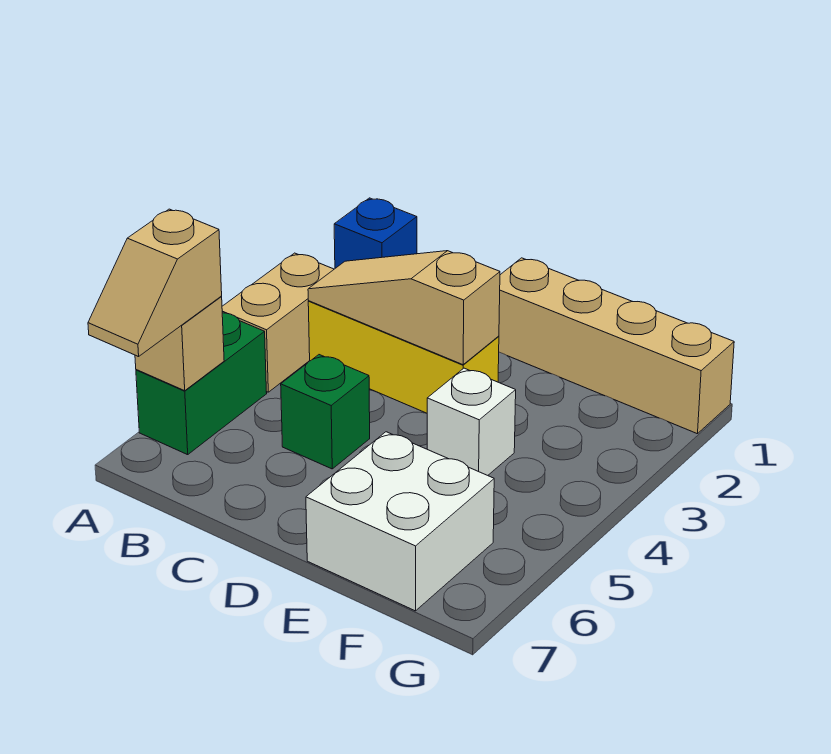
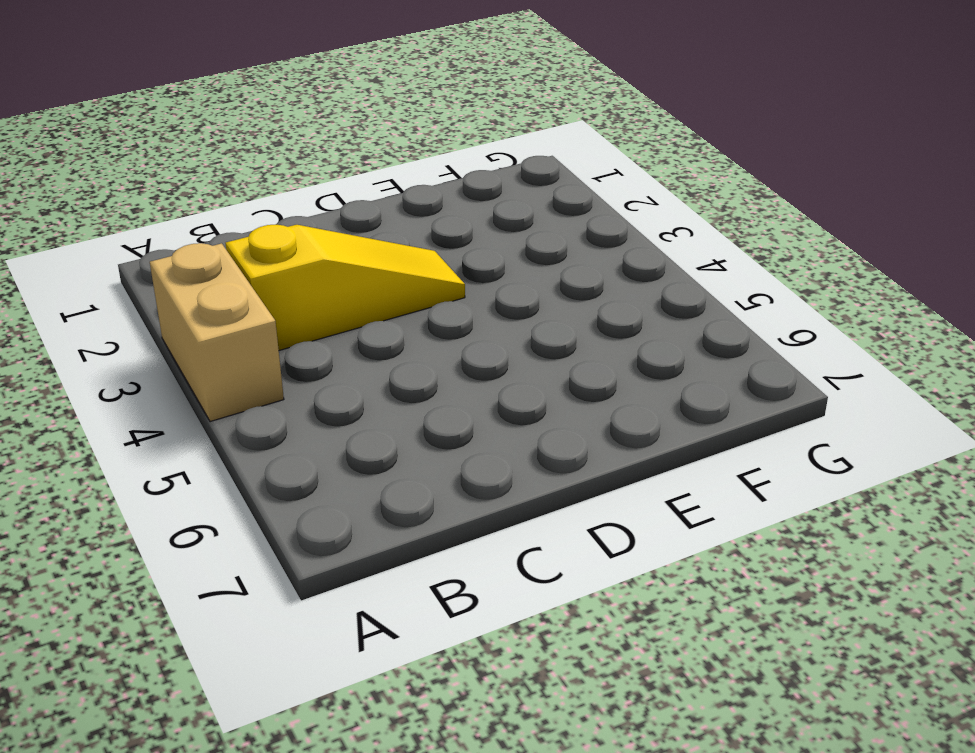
yellow slope B3:D3 level 1 top B -> yellow brick B3:D3 level 1
none -> blue brick A1 level 1
none -> green brick A5:A6 level 1

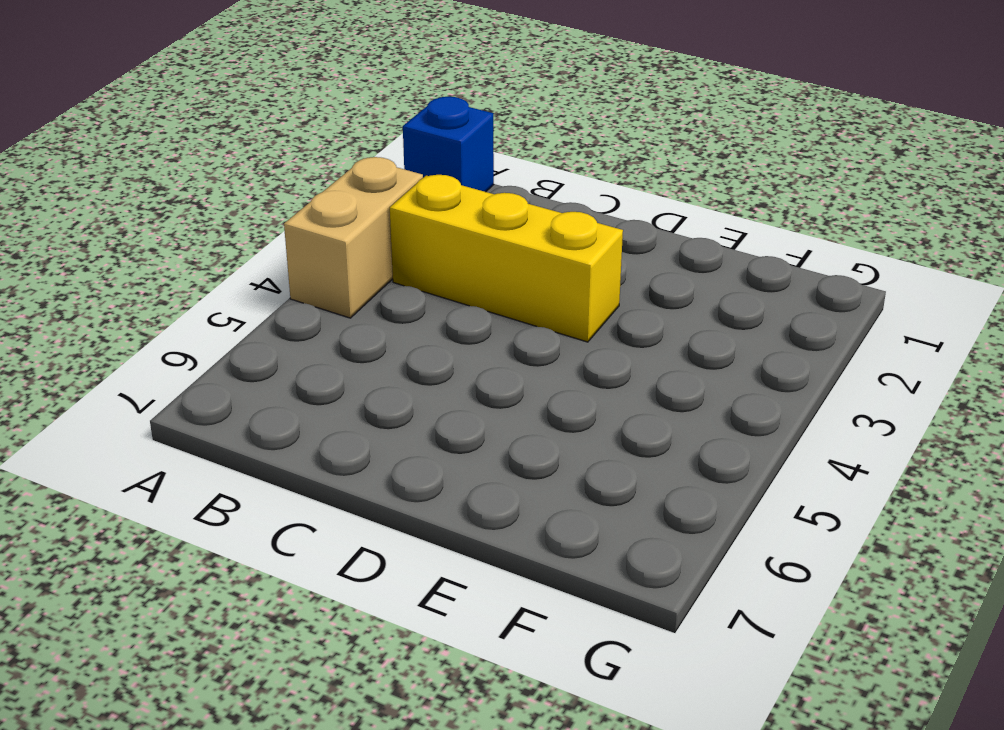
none -> green brick A5:A6 level 1
none -> green brick C5 level 1

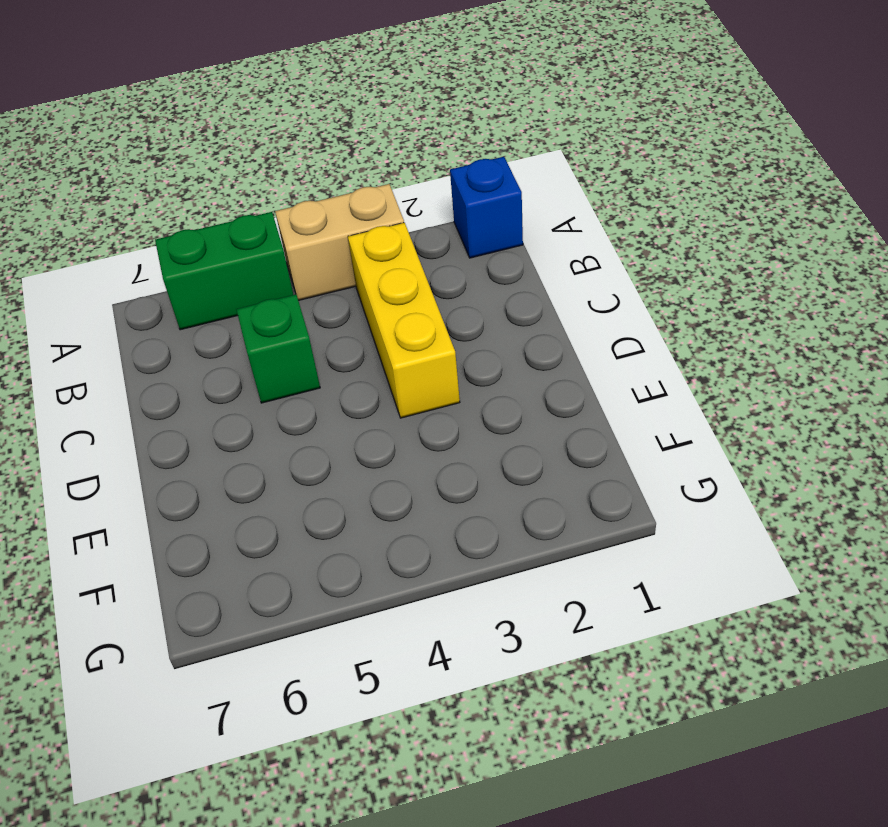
none -> tan brick D1:G1 level 1
none -> white brick E4 level 1

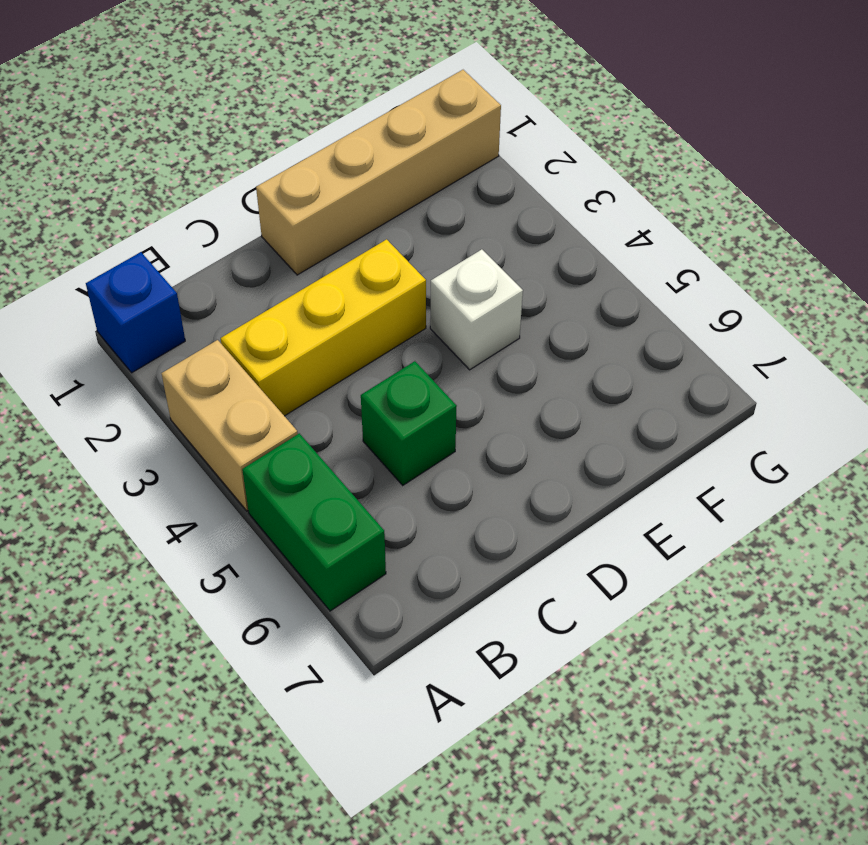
none -> white brick E6:F7 level 1
none -> tan brick A6 level 2

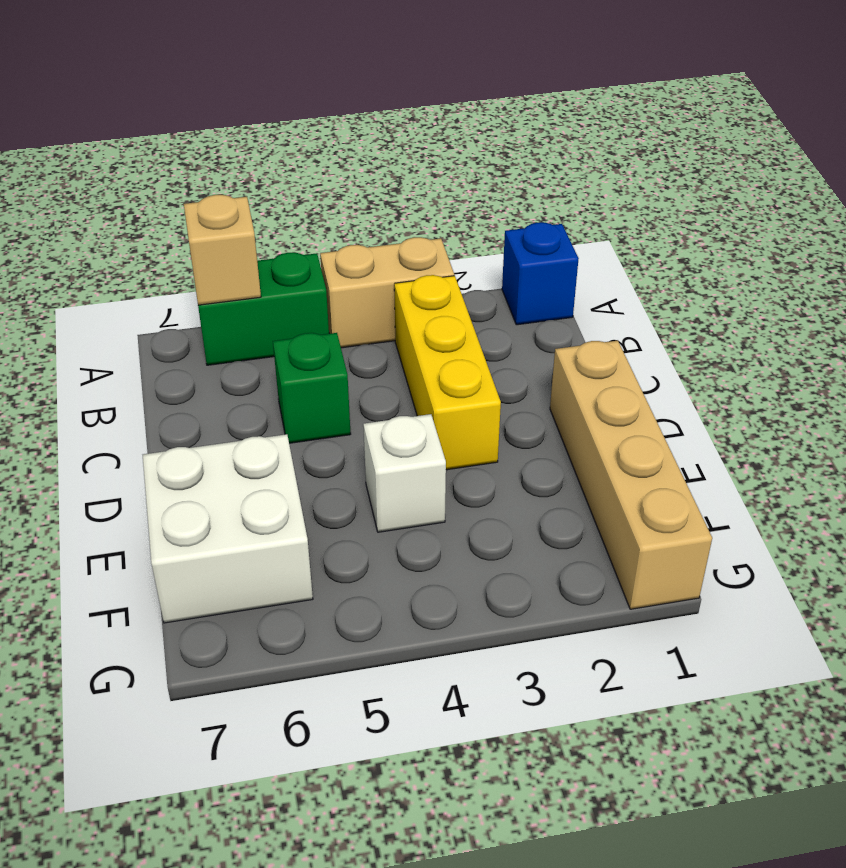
none -> tan slope B3:D3 level 2 top D
none -> tan slope A6:A7 level 3 top 6

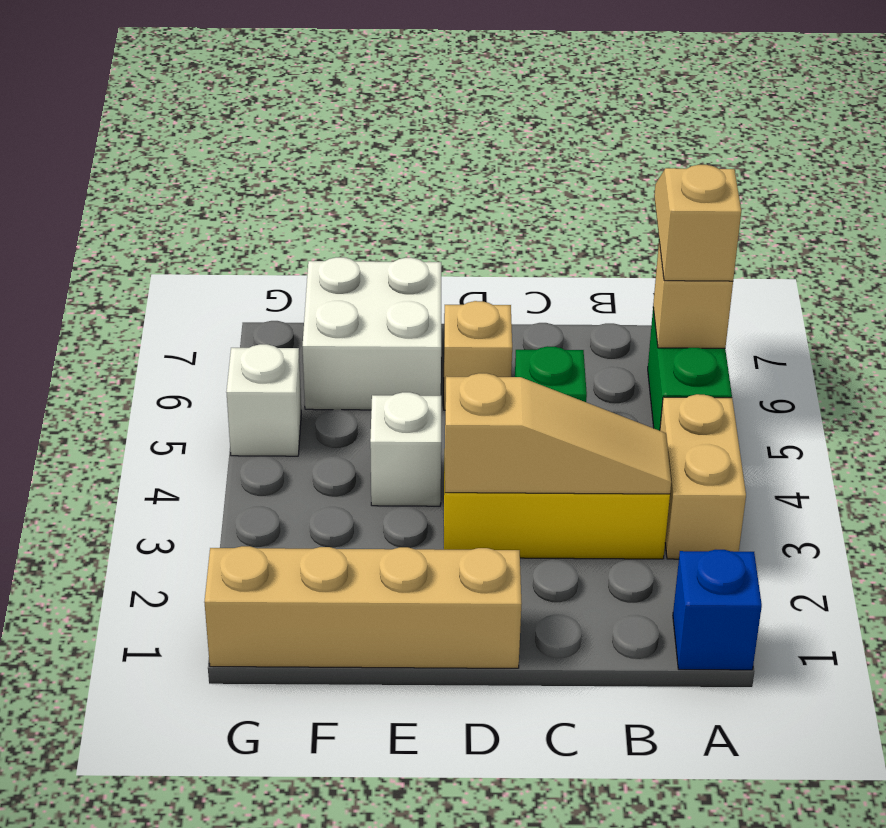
tan brick D6 level 1 -> none
white brick G5 level 1 -> none

